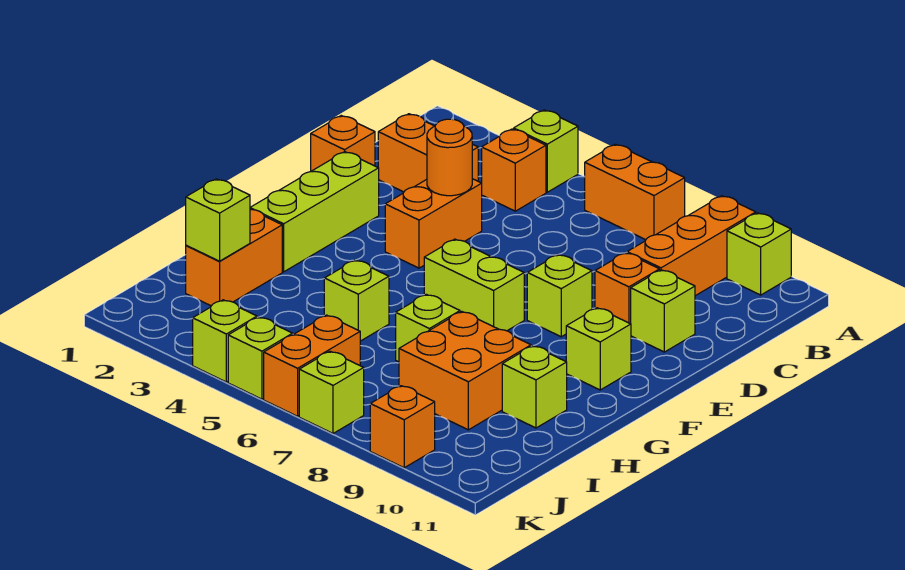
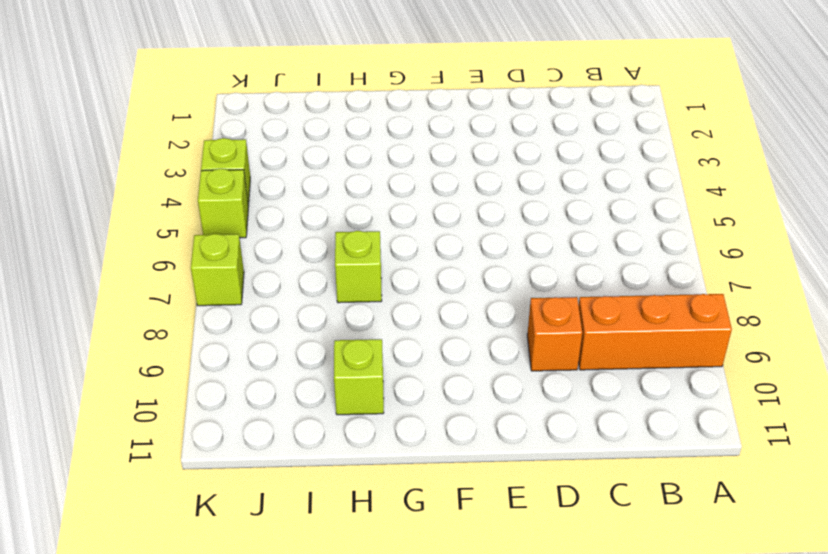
none -> lime brick A4 level 1
none -> orange brick A6:A7 level 1
none -> lime brick A10 level 1

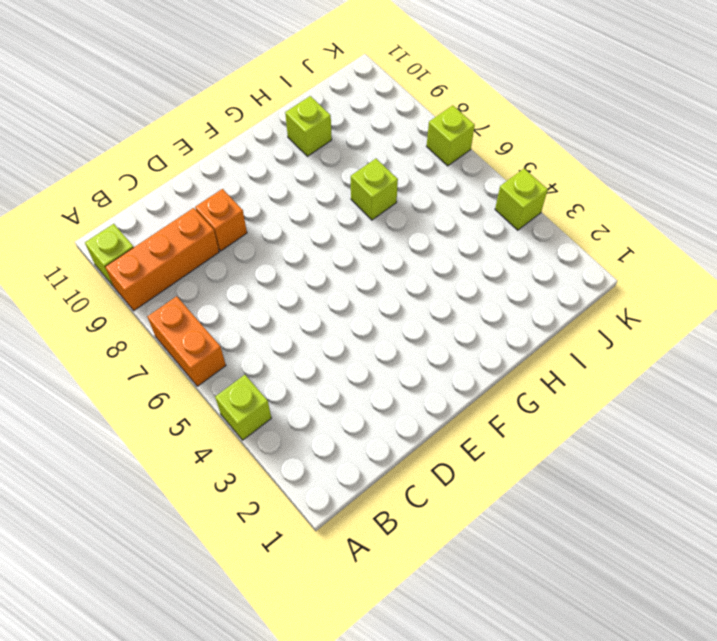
none -> orange brick B4 level 1
none -> orange brick C2:C3 level 1
none -> orange brick D1 level 1

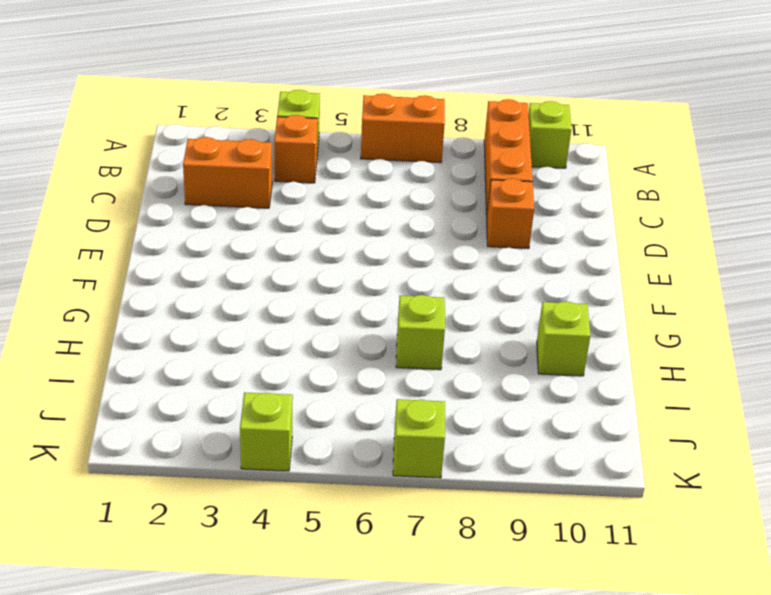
none -> orange brick D1 level 1
none -> orange brick D4:E4 level 1
none -> lime brick D10 level 1

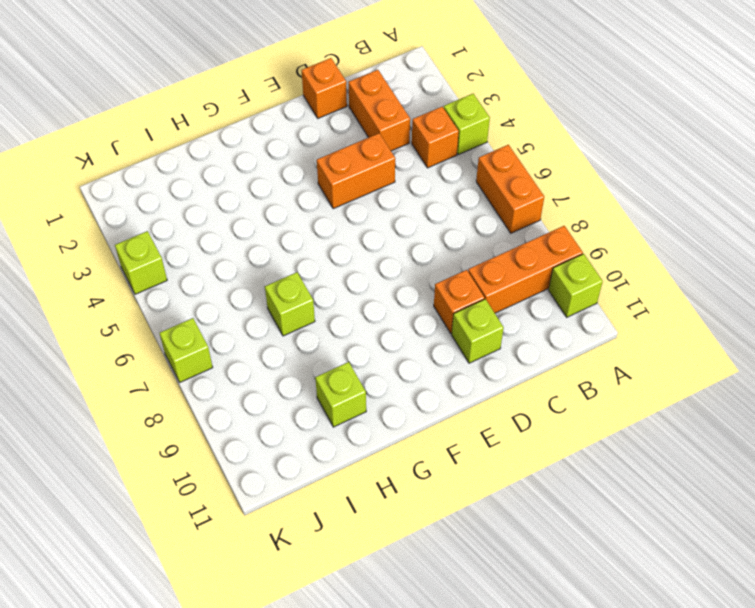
none -> lime brick E2:G2 level 1
none -> lime brick E8 level 1
none -> lime brick F6:F7 level 1

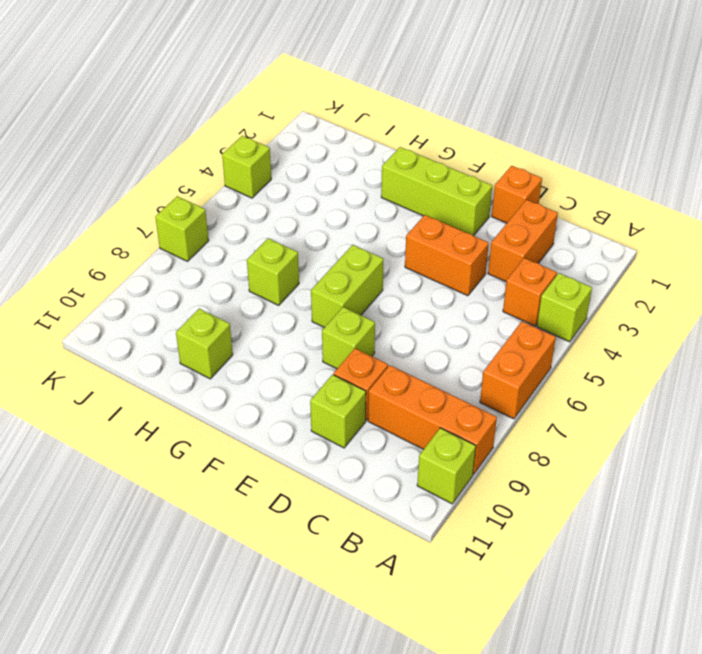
none -> lime brick F10 level 1
none -> orange brick H2:I2 level 1
none -> lime brick H5 level 1

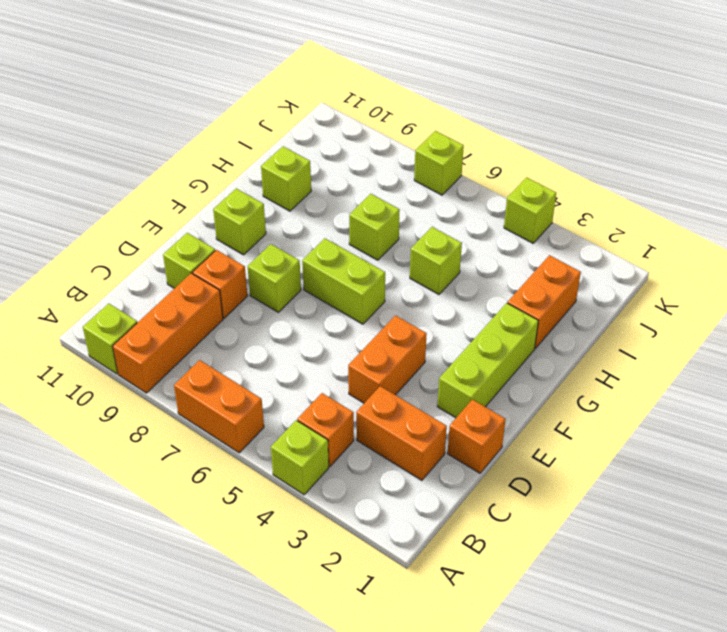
none -> orange brick H8:I9 level 1
none -> orange brick J6:K6 level 1
none -> lime brick K5 level 1

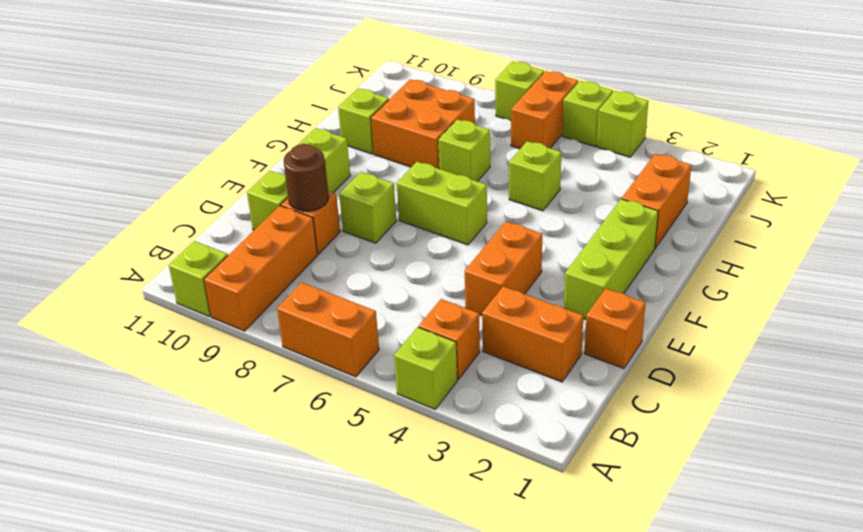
brown round brick D9 level 2 -> none
none -> orange brick K9 level 1
none -> orange round brick D4 level 2
none -> lime brick I2 level 2

